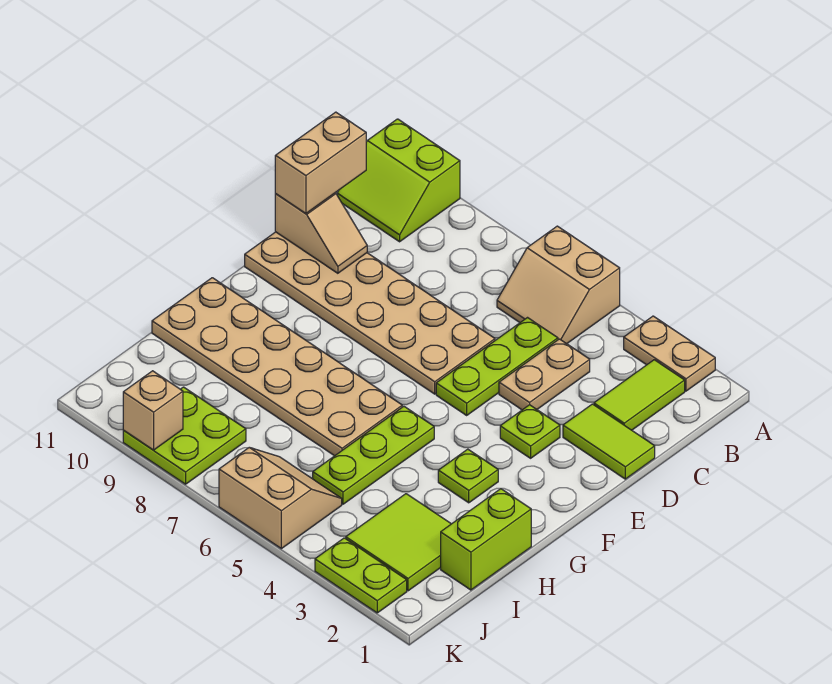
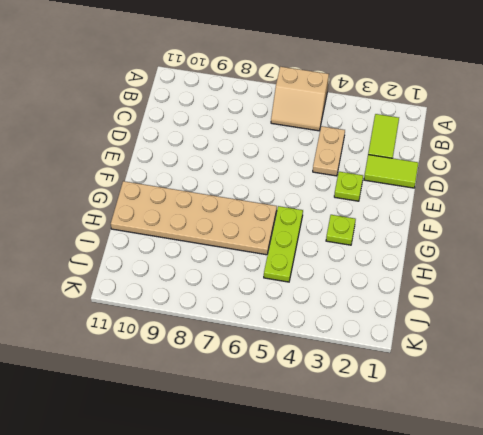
none -> tan plate A2:A3 level 1
none -> lime slope A10:B11 level 1 top A
none -> lime plate C5:E5 level 1

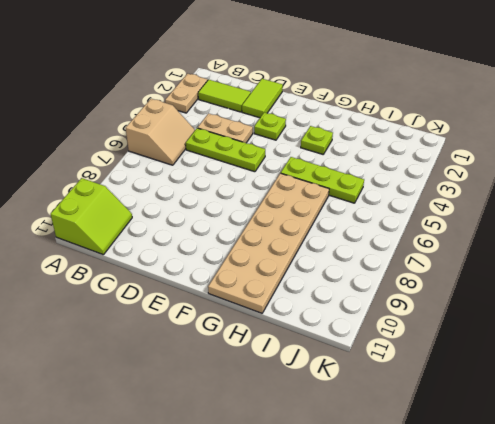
none -> tan plate D6:E11 level 1
none -> lime brick H1:I1 level 1
none -> lime tile I2:J3 level 1

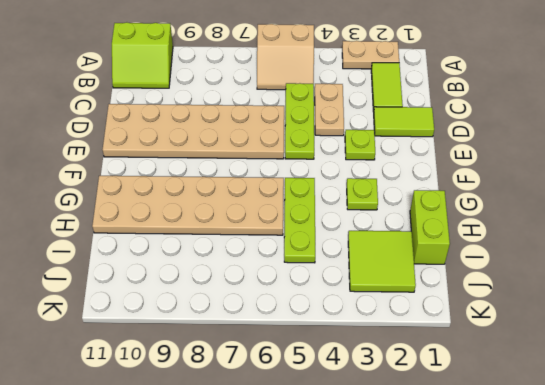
none -> tan slope J5:K6 level 1 top K
none -> lime plate J8:K9 level 1
none -> lime plate K2:K3 level 1

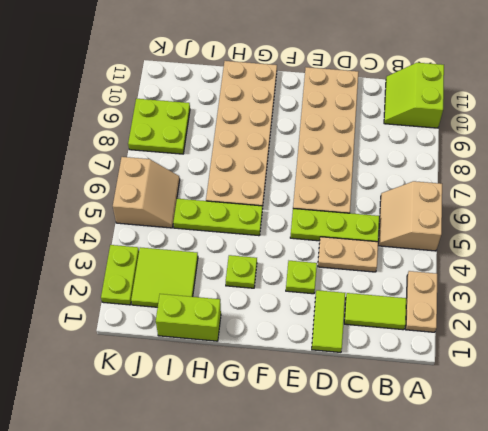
none -> tan slope D10:D11 level 2 top 11
none -> tan brick K9 level 2
none -> tan brick C11:D11 level 3

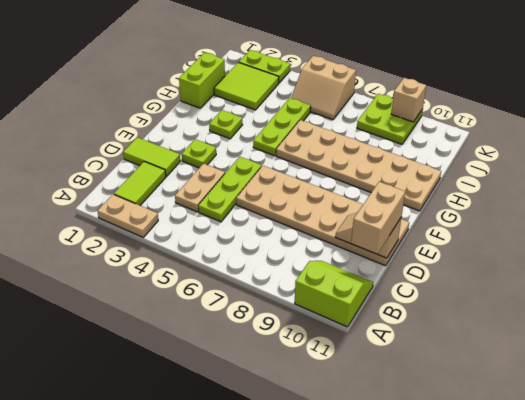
none -> tan slope A5:B6 level 1 top A

